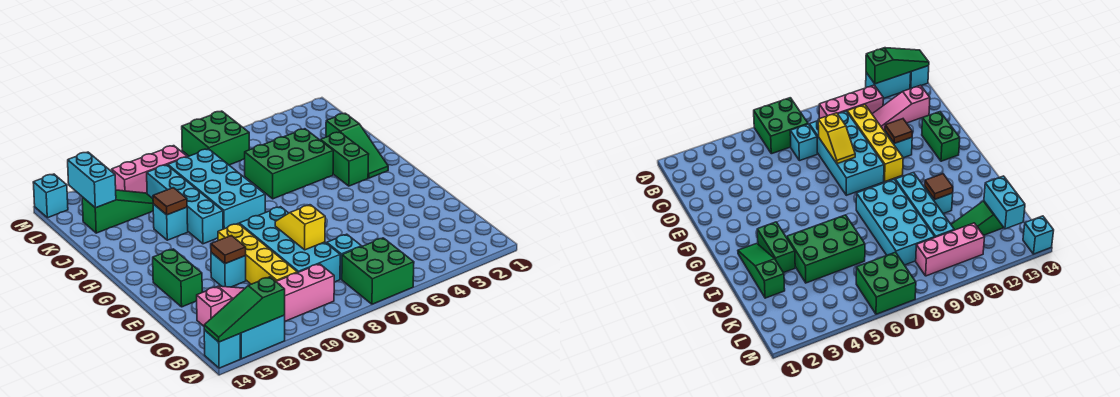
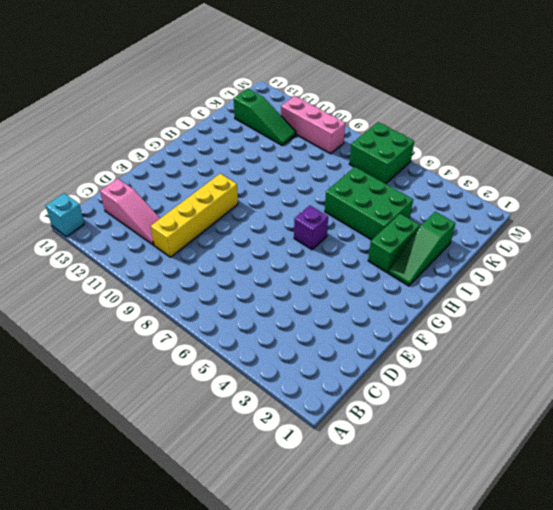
purple brick G6 level 1 -> none
none -> green brick A6:B7 level 1
none -> cyan brick A12:A13 level 1
none -> pink brick B9:B11 level 1

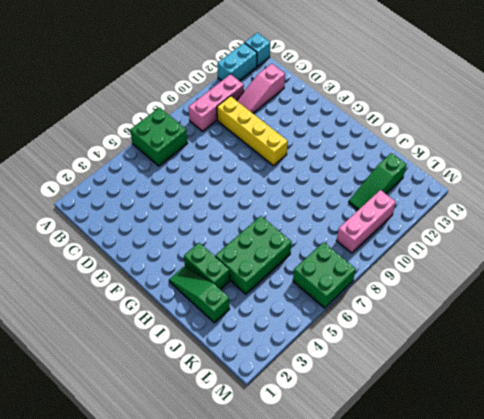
none -> cyan brick C7 level 1
none -> cyan brick C8:F9 level 1
none -> cyan brick E11 level 1

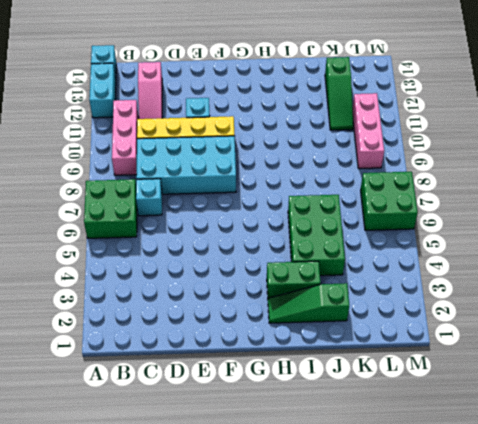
none -> green brick E13:F13 level 1
none -> cyan brick H8:K9 level 1
none -> cyan brick H10:K10 level 1

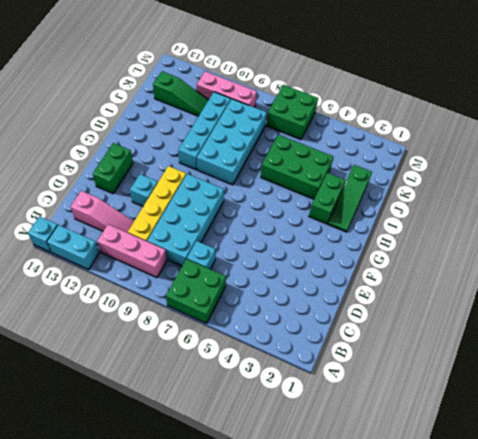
none -> cyan brick I11 level 1
none -> cyan brick M14 level 1
none -> green slope A12:A14 level 2 top 12

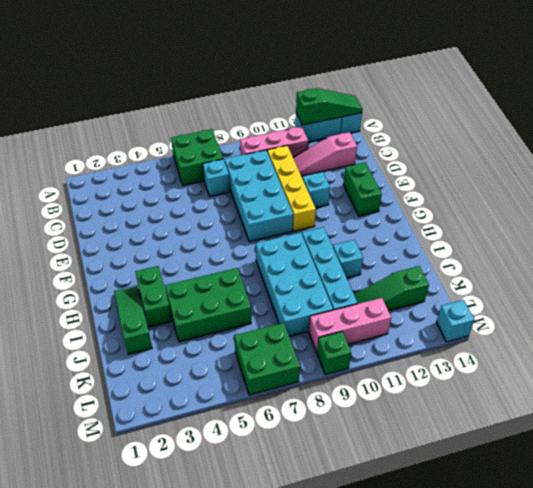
green brick M9 level 1 -> none
none -> yellow slope D8:E8 level 2 top D
none -> brown tile E11 level 2
none -> brown tile I11 level 2

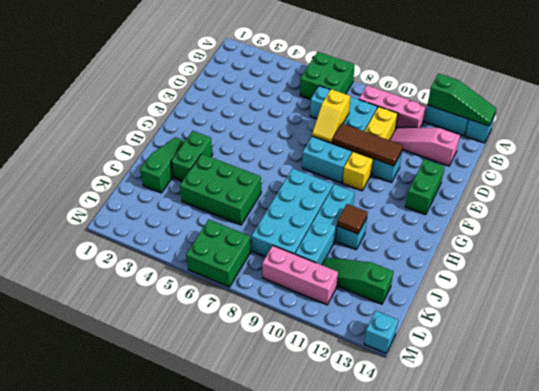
brown tile E9:E11 level 2 -> brown tile E11 level 2
none -> cyan brick K13:L13 level 2

